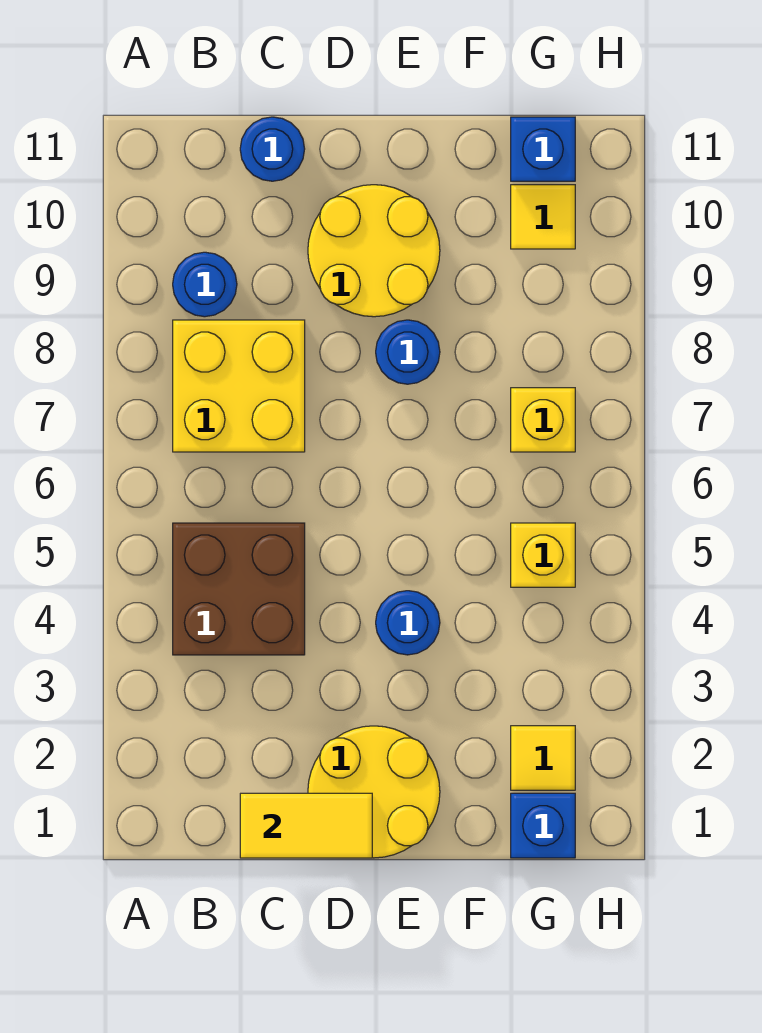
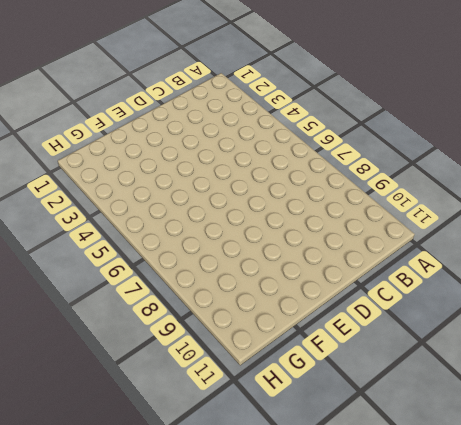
none -> brown brick B4:C5 level 1
none -> yellow brick B7:C8 level 1
none -> blue round brick B9 level 1

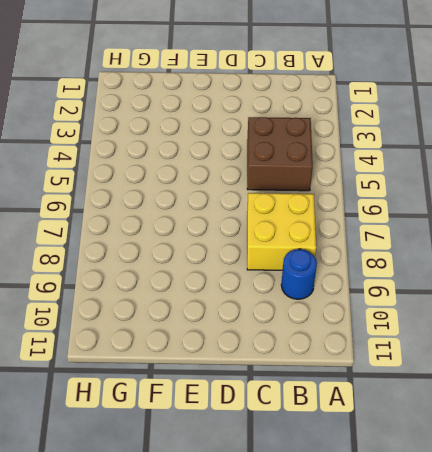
none -> blue round brick C11 level 1
none -> yellow round brick D1:E2 level 1
none -> yellow round brick D9:E10 level 1

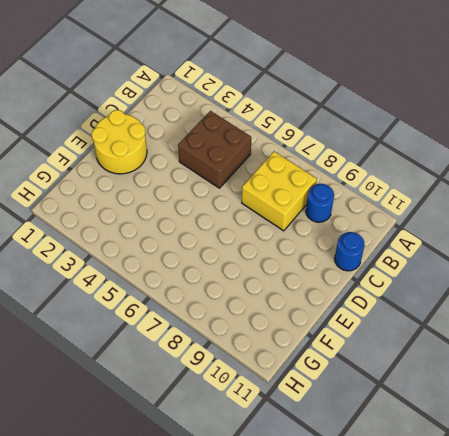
none -> yellow round brick D9:E10 level 1
none -> blue round brick E4 level 1
none -> blue round brick E8 level 1

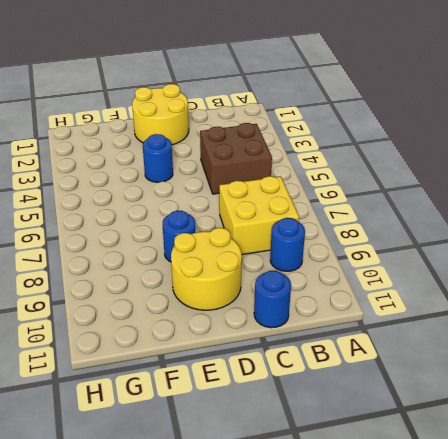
none -> blue brick G1 level 1
none -> yellow tile G2 level 1
none -> yellow brick G5 level 1

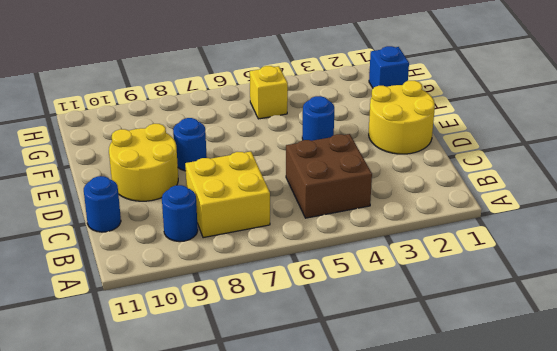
none -> yellow tile G2 level 1
none -> yellow brick G7 level 1
none -> yellow tile G10 level 1

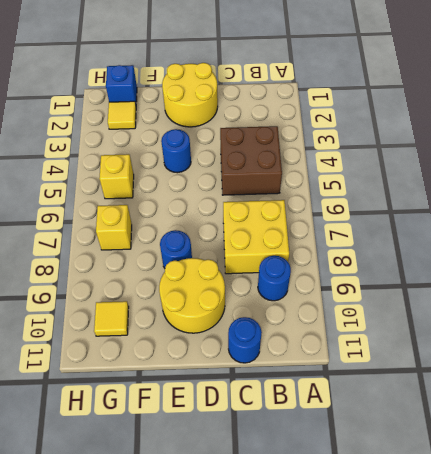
none -> blue brick G11 level 1
none -> yellow tile C1:D1 level 2

